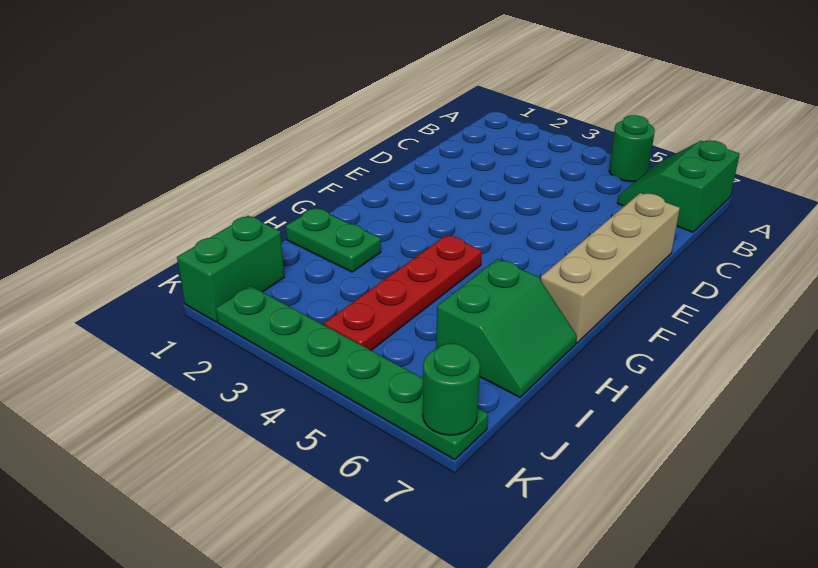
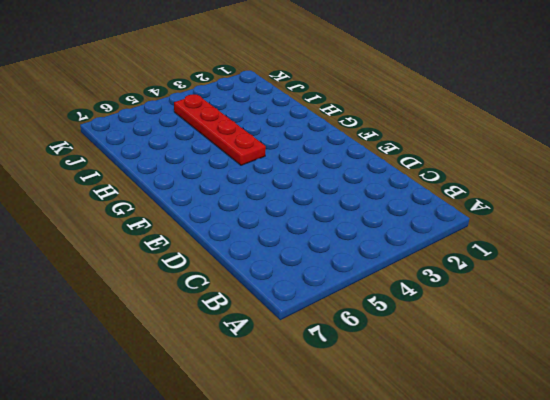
none -> green round brick A5 level 1
none -> green slope A6:B7 level 1 top 7

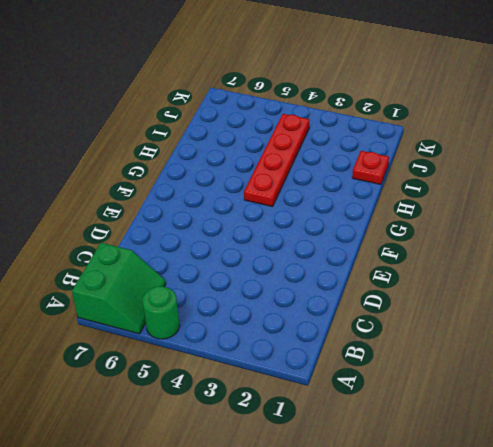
red plate I1 level 1 -> none
none -> tan brick D7:G7 level 1
none -> green plate H1:H2 level 1

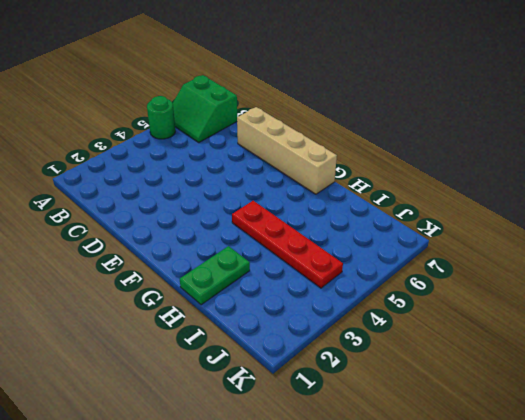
none -> green slope H6:I7 level 1 top 6
none -> green brick J1:K1 level 1

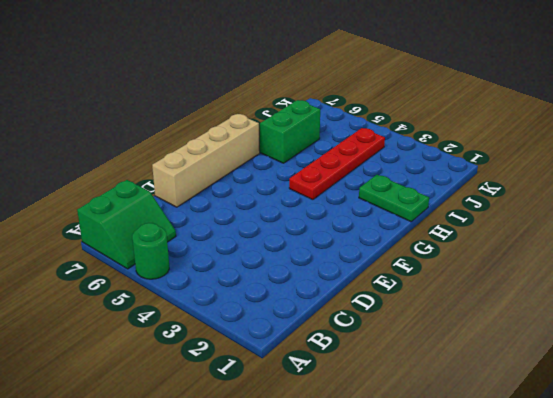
none -> green brick J1:K1 level 1
none -> green plate K2:K7 level 1

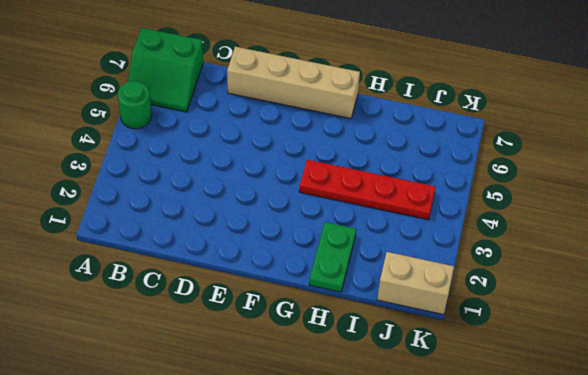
tan brick J1:K1 level 1 -> green brick J1:K1 level 1
none -> green slope H6:I7 level 1 top 6
none -> green plate K2:K7 level 1

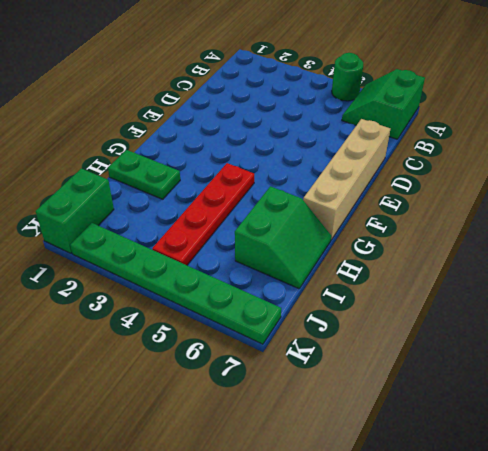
none -> green round brick K7 level 2

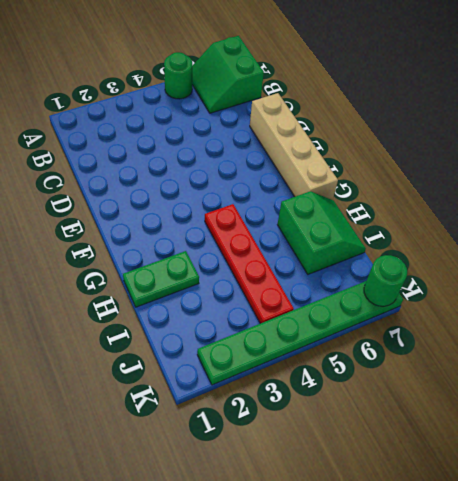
none -> green brick J1:K1 level 1

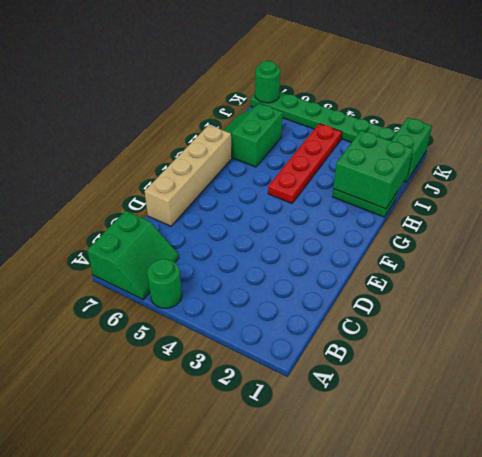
green brick H1:I2 level 2 -> none

